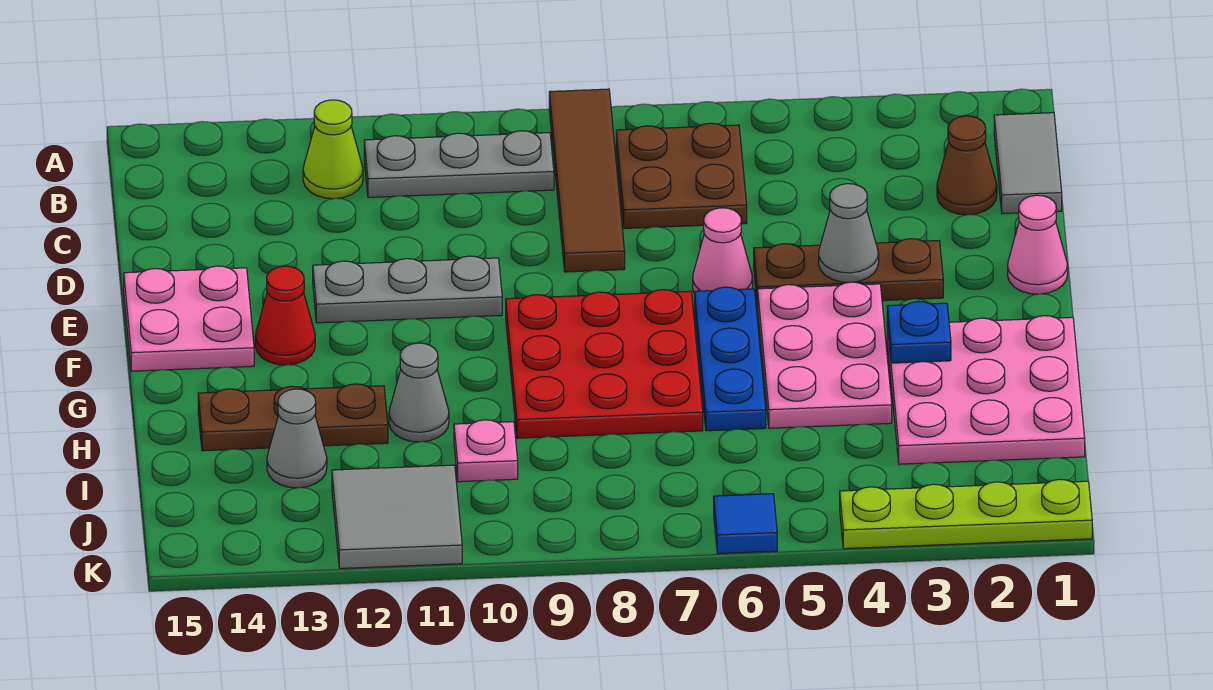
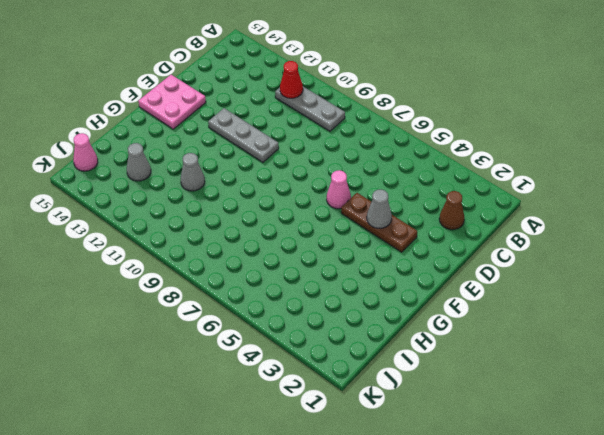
red cone B11 level 2 -> red cone F13 level 1
pink cone J15 level 1 -> pink cone E1 level 1
none -> brown tile A8:D8 level 1
none -> grey tile B1:C1 level 1
none -> brown plate B6:C7 level 1

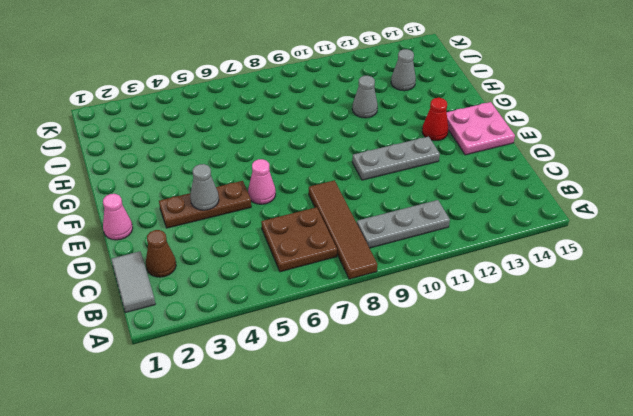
none -> lime cone B12 level 1
none -> pink plate F4:H5 level 1
none -> blue plate F6:H6 level 1

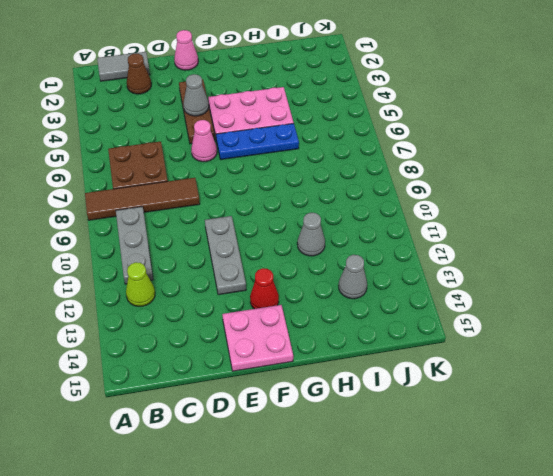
none -> red plate F7:H9 level 1
none -> pink plate G1:I3 level 1
none -> brown plate H12:H14 level 1

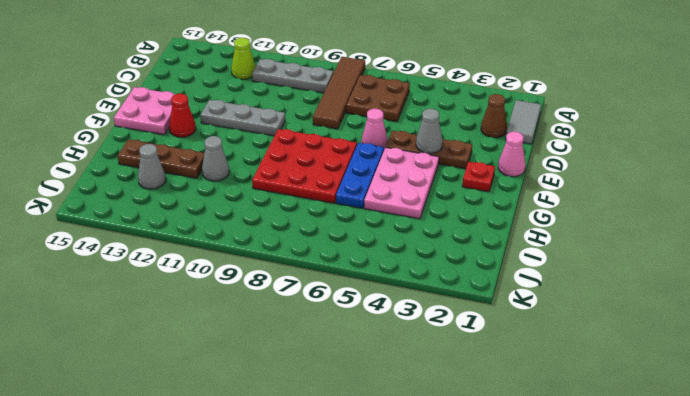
red plate F2 level 1 -> none
none -> pink plate G1:I3 level 1
none -> pink plate I10 level 1
none -> grey tile J11:K12 level 1

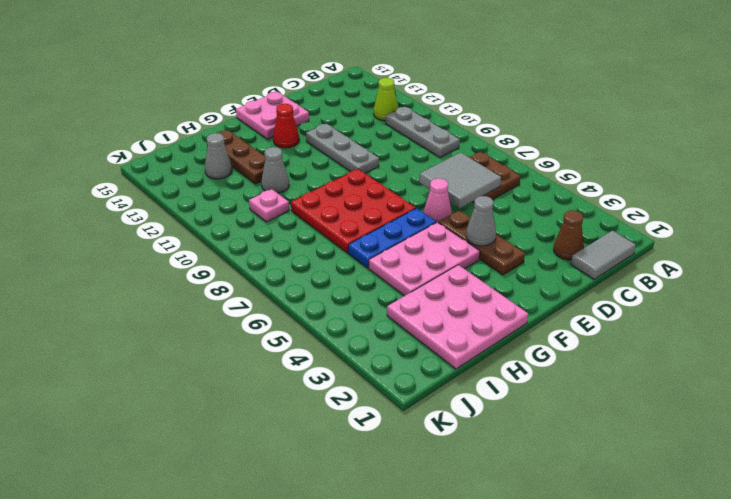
grey tile C6:D7 level 2 -> grey tile J11:K12 level 1
none -> brown tile A8:D8 level 1
none -> pink cone E1 level 1
none -> lime plate K1:K4 level 1

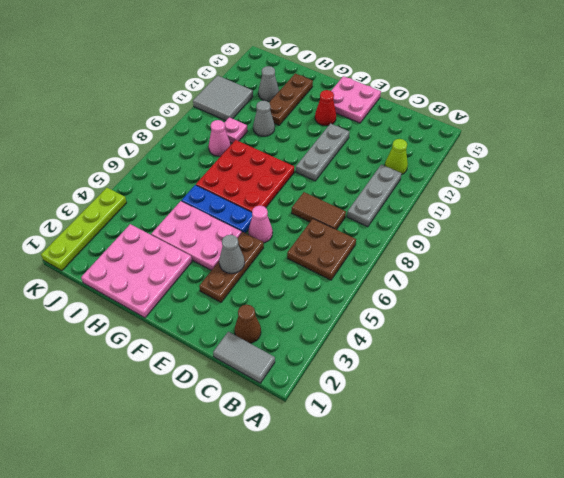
brown tile C8:D8 level 1 -> brown tile A8:D8 level 1
pink cone I9 level 1 -> pink cone E1 level 1
none -> blue tile K6 level 1
none -> blue plate G3 level 2

